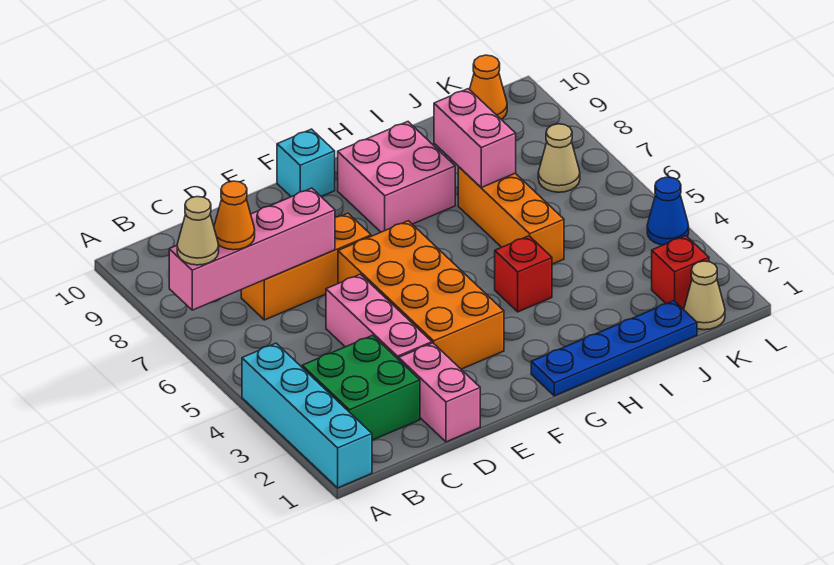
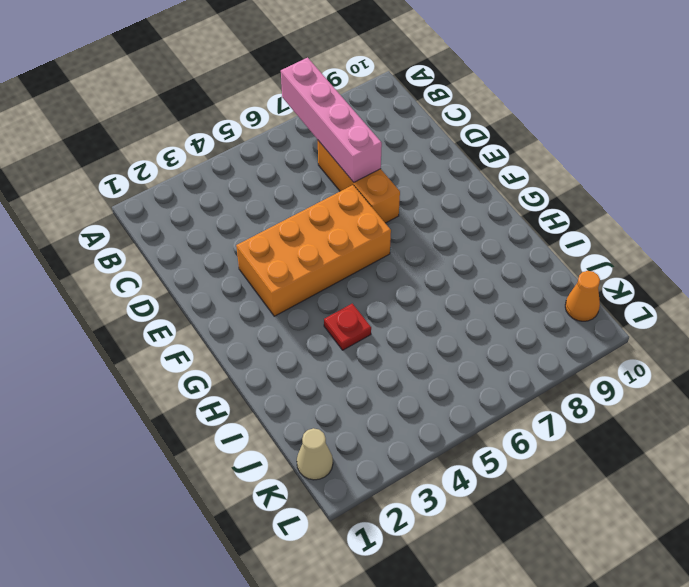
red plate H4 level 1 -> red brick H4 level 1
none -> cyan brick A1:A4 level 1
none -> green brick B2:C3 level 1
none -> pink brick D1:D2 level 1

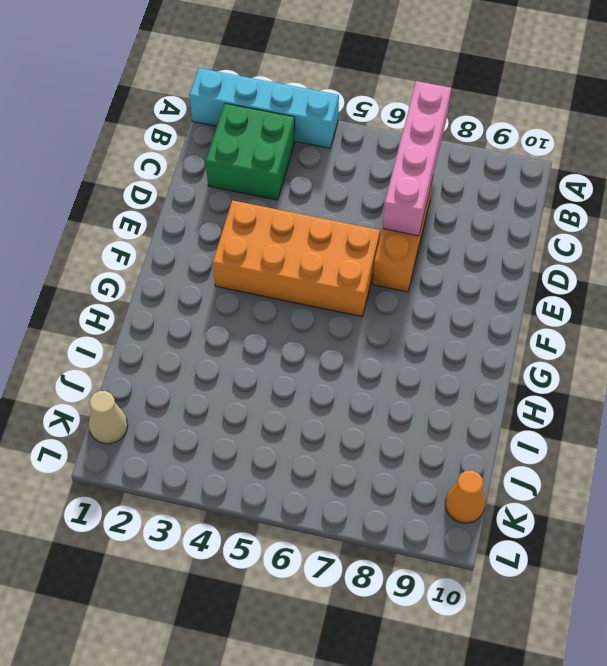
none -> pink brick D1:D2 level 1
none -> pink brick D3:D5 level 1
none -> cyan brick F10 level 1

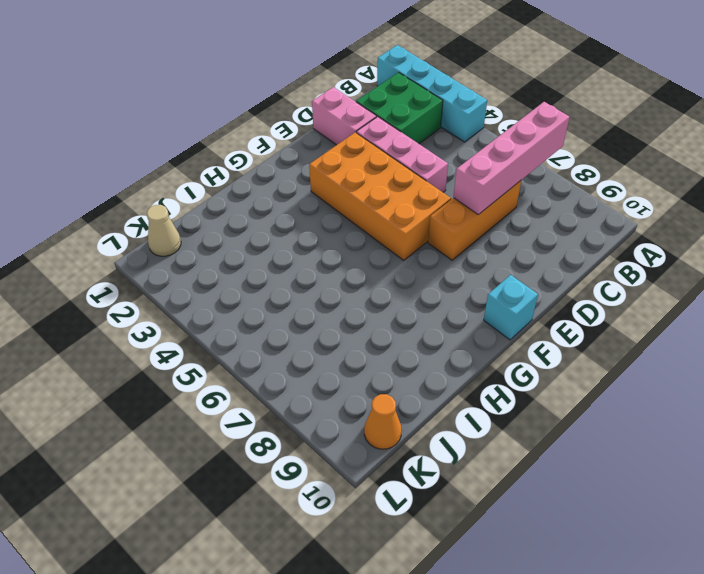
none -> blue plate G1:J1 level 1
none -> pink brick G8:H9 level 1
none -> red brick H4 level 1

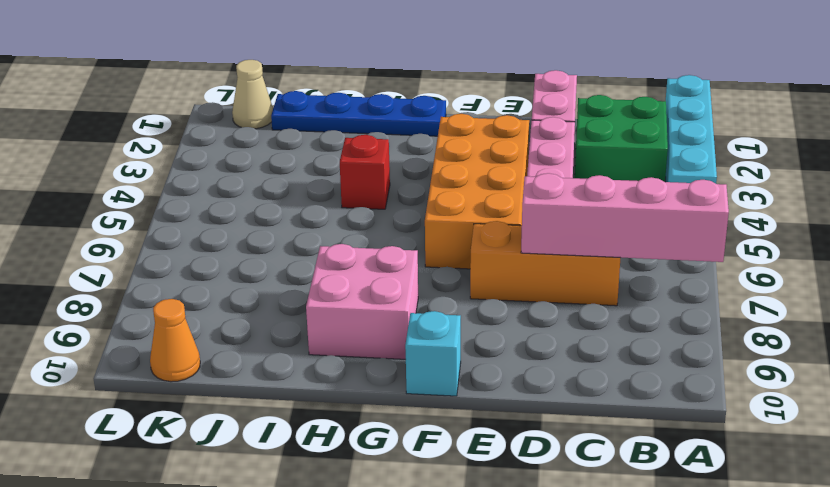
none -> orange brick I5:I7 level 1
none -> red brick K2 level 1
none -> tan cone K7 level 1

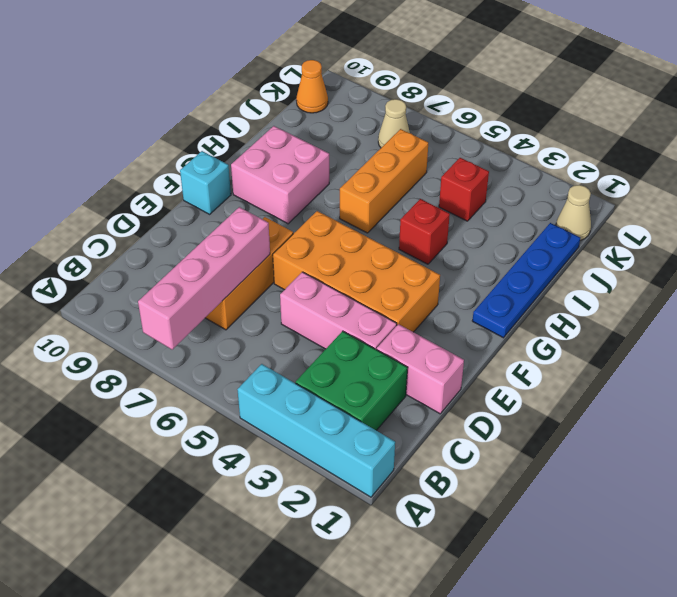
orange brick H6:J6 level 1 -> orange brick I5:I7 level 1
red brick J4 level 1 -> red brick K2 level 1
none -> blue cone L4 level 1
none -> pink brick I7:I8 level 2
none -> tan cone A7 level 3

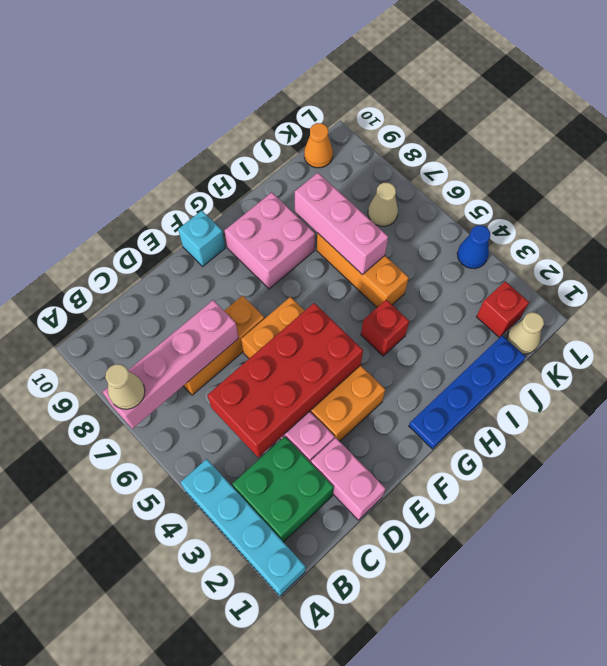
red brick C4:F5 level 2 -> none
pink brick I6:I8 level 2 -> pink brick I7:I8 level 2
none -> orange cone B7 level 3

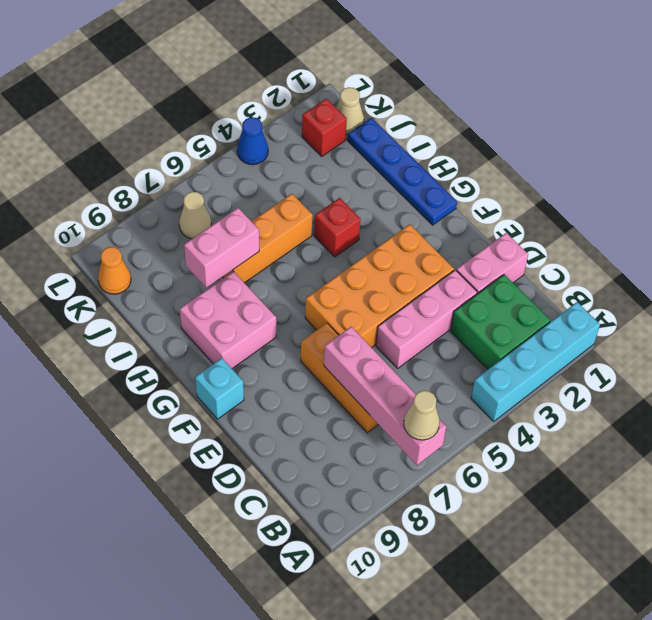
none -> orange cone B7 level 3

